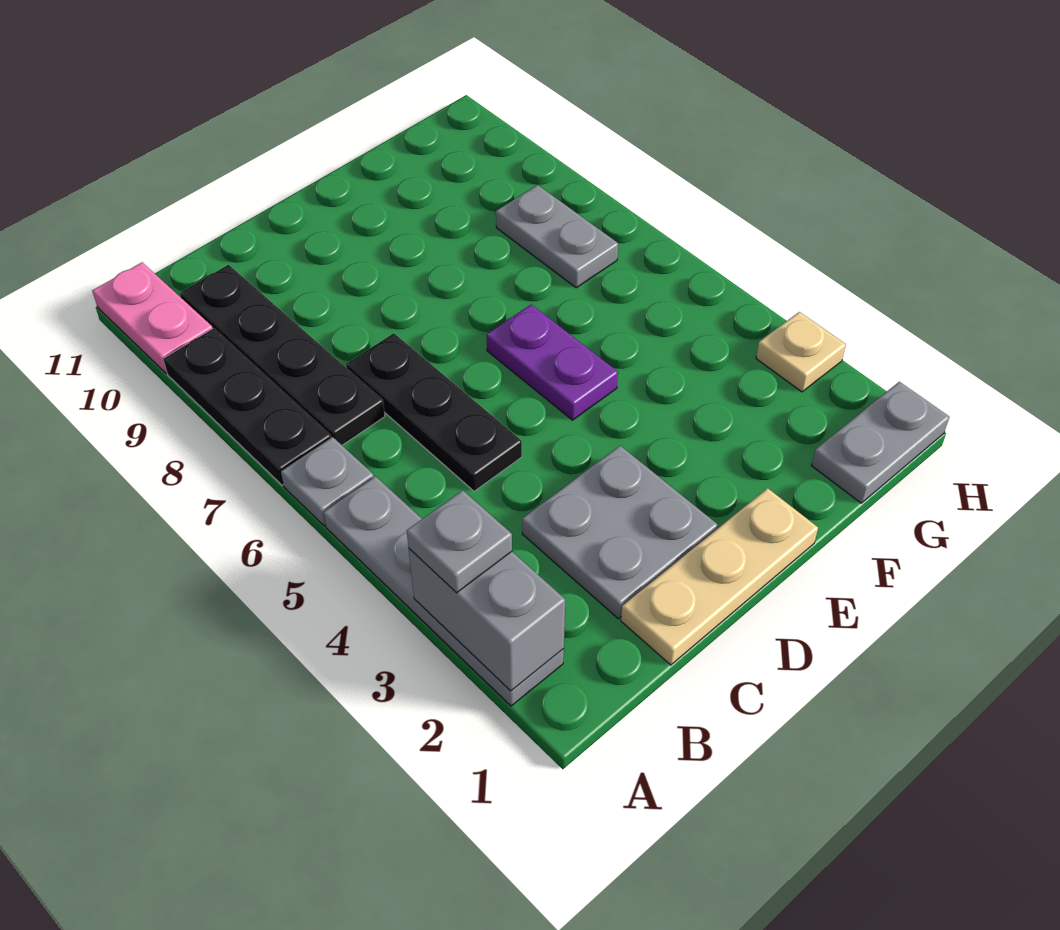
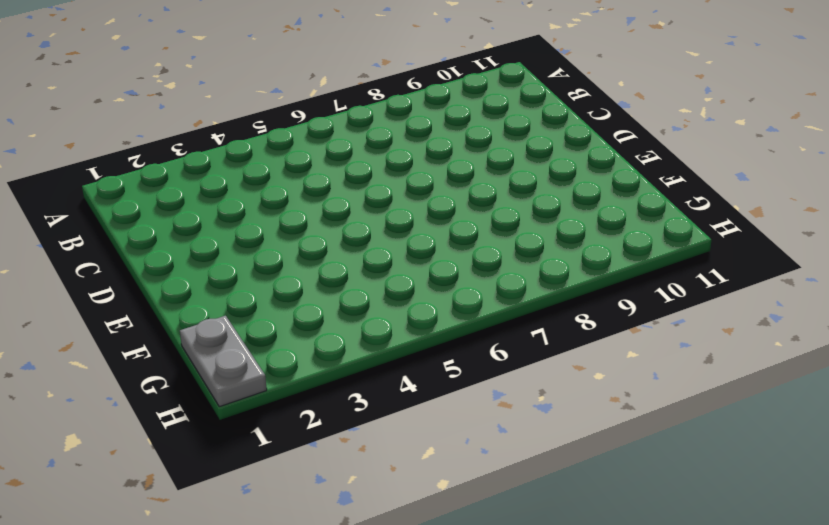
none -> grey plate A2:A5 level 1
none -> grey plate A6 level 1
none -> black plate A7:A9 level 1

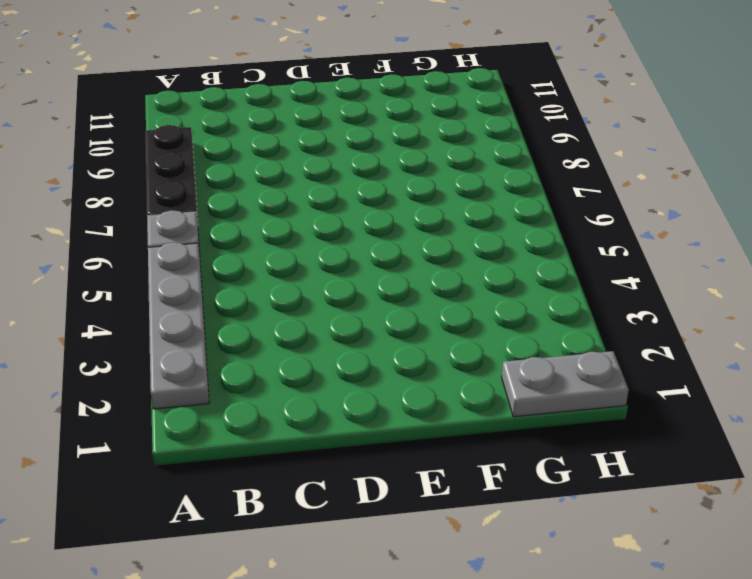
none -> pink plate A10:A11 level 1
none -> black plate B7:B10 level 1
none -> tan plate C1:E1 level 1

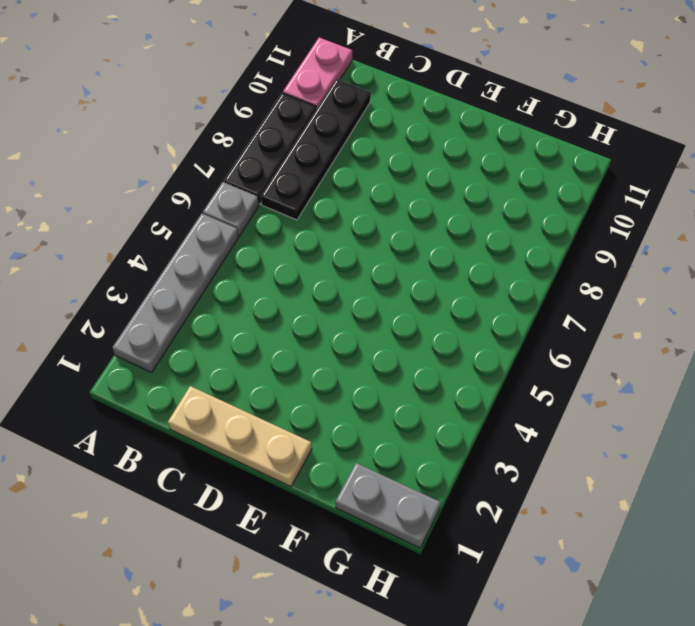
none -> grey plate C2:D3 level 1
none -> black plate C5:C7 level 1
none -> purple plate E5:E6 level 1

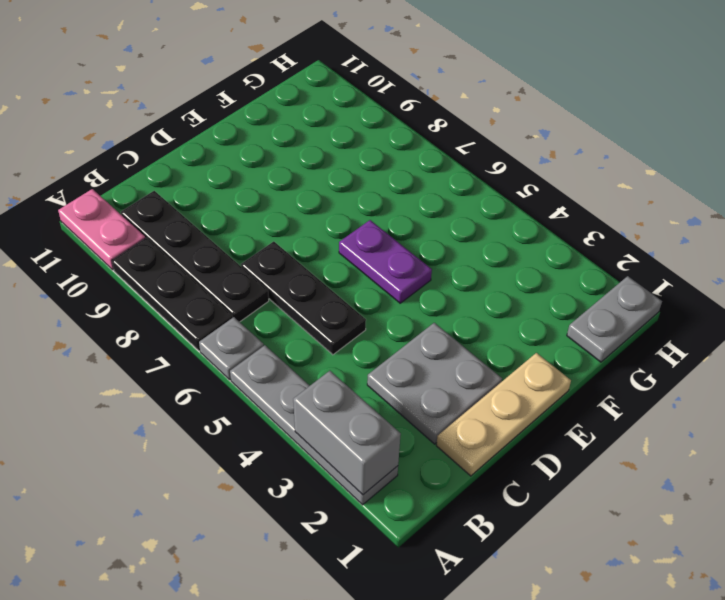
none -> grey plate G7:G8 level 1
none -> tan plate H3 level 1
none -> grey plate A3 level 3

